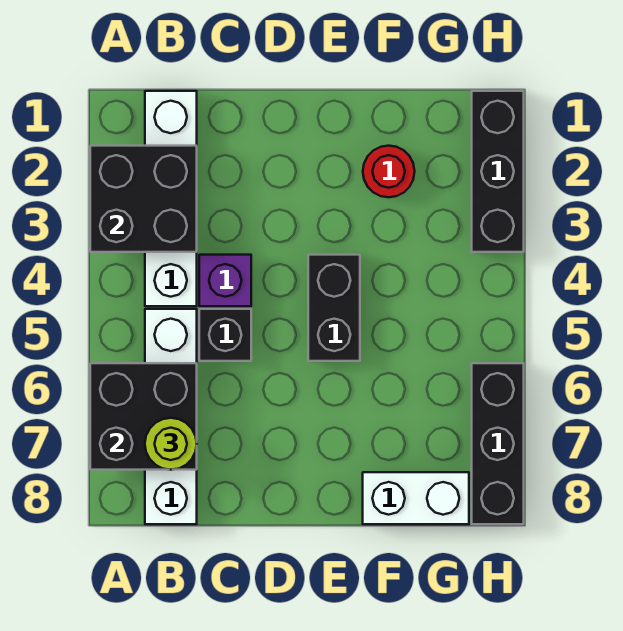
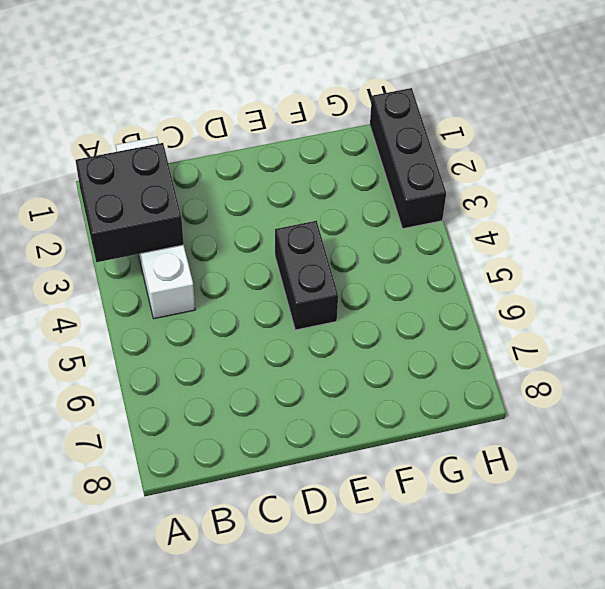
none -> white brick B5:B8 level 1
none -> purple brick C4 level 1
none -> black brick C5 level 1

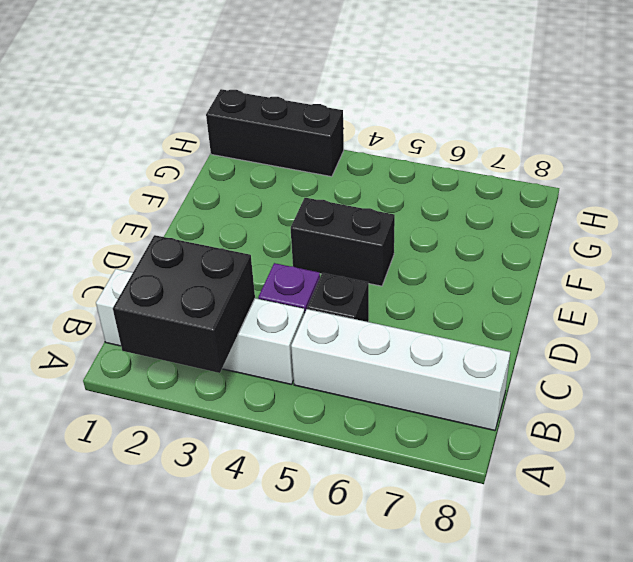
none -> red round brick F2 level 1
none -> white brick F8:G8 level 1
none -> black brick H6:H8 level 1

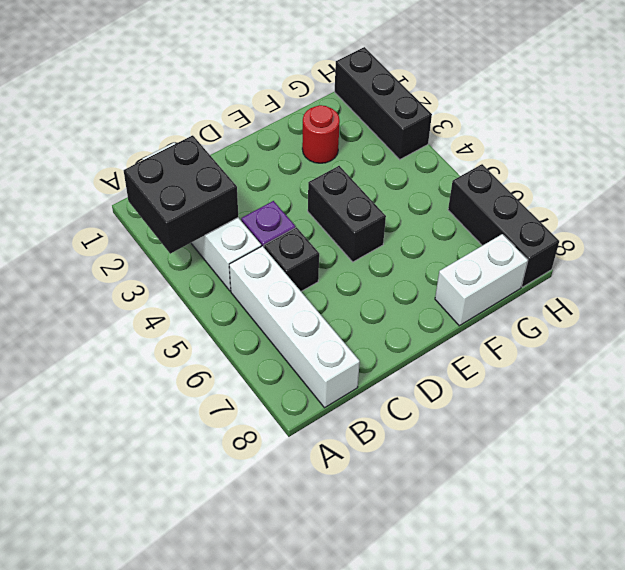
none -> black brick A6:B7 level 2
none -> lime round brick B7 level 3

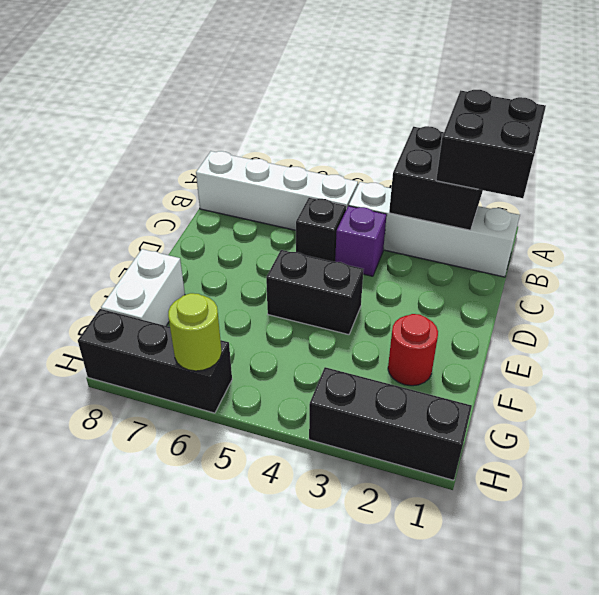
black brick A1:B2 level 3 -> black brick A6:B7 level 2
lime round brick H6 level 2 -> lime round brick B7 level 3

